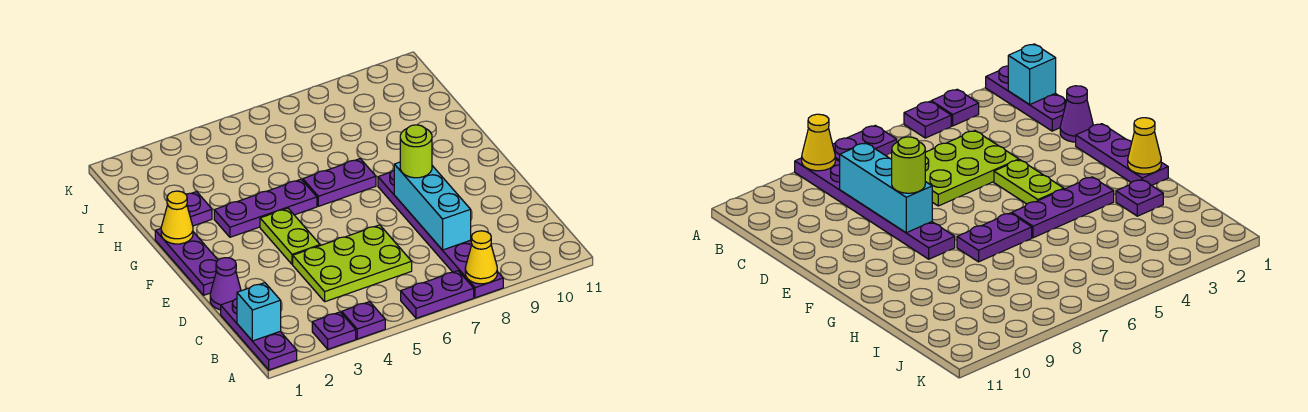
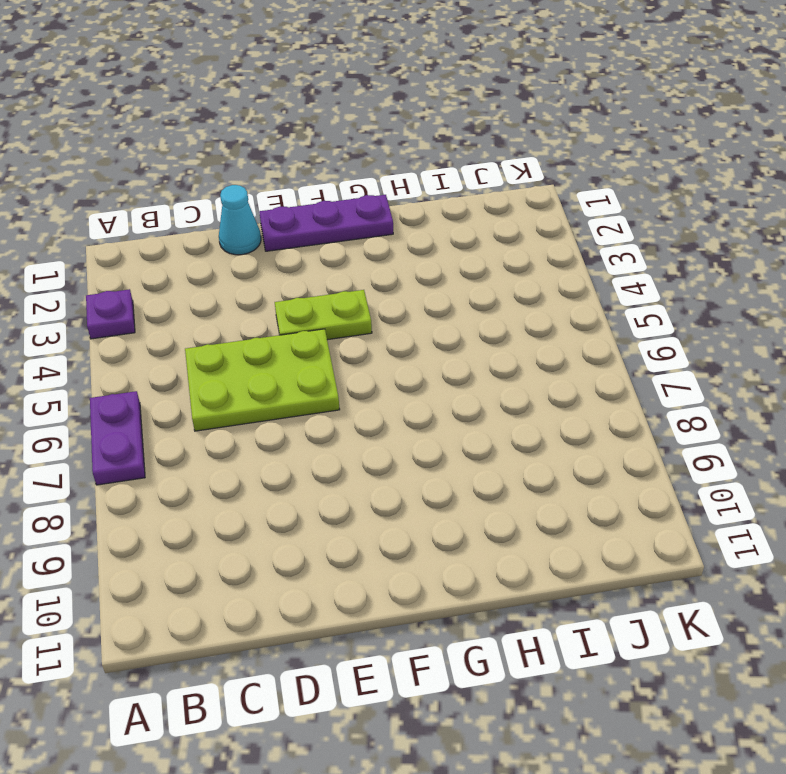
lime plate C5:E6 level 1 -> lime plate C4:D6 level 1
cyan cone D1 level 1 -> purple cone D1 level 1
none -> purple plate A1:C1 level 1
none -> purple plate A4 level 1
none -> purple plate A8:F8 level 1

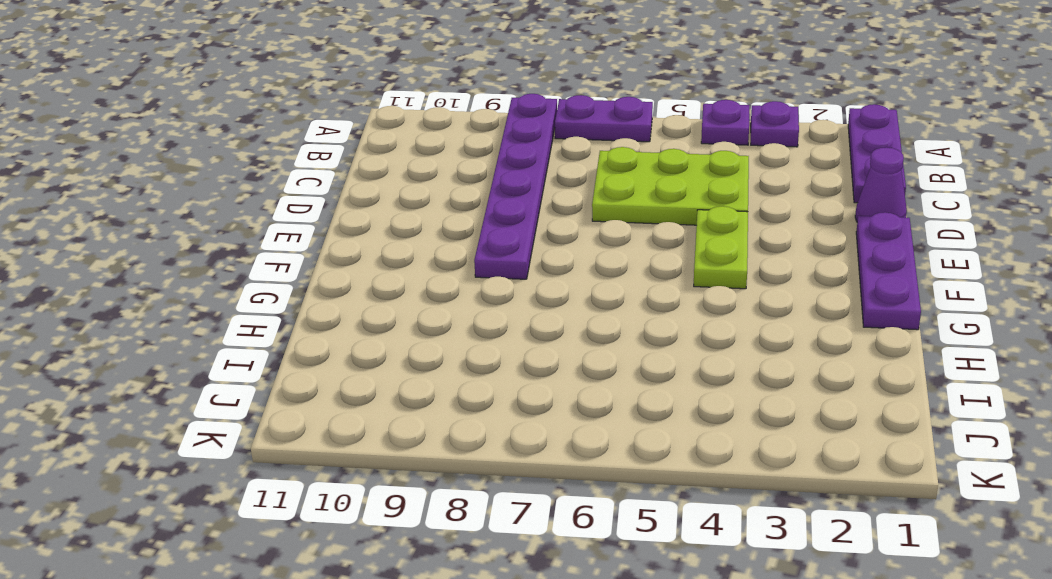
none -> purple plate G3:G5 level 1
none -> purple plate G6:G7 level 1
none -> purple plate H2 level 1

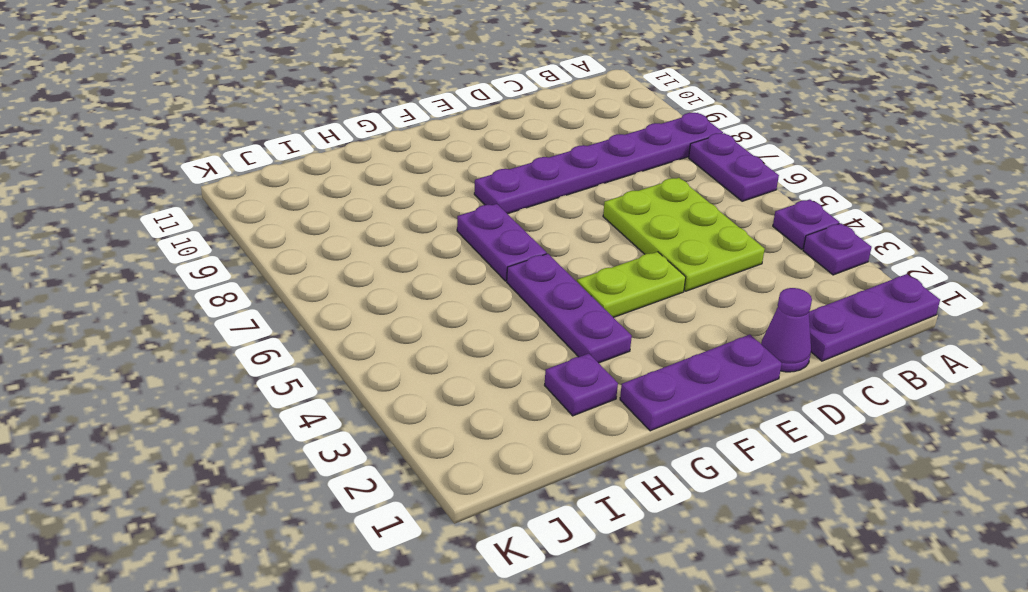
none -> yellow cone A8 level 2
none -> cyan brick B1 level 2
none -> cyan brick C8:E8 level 2

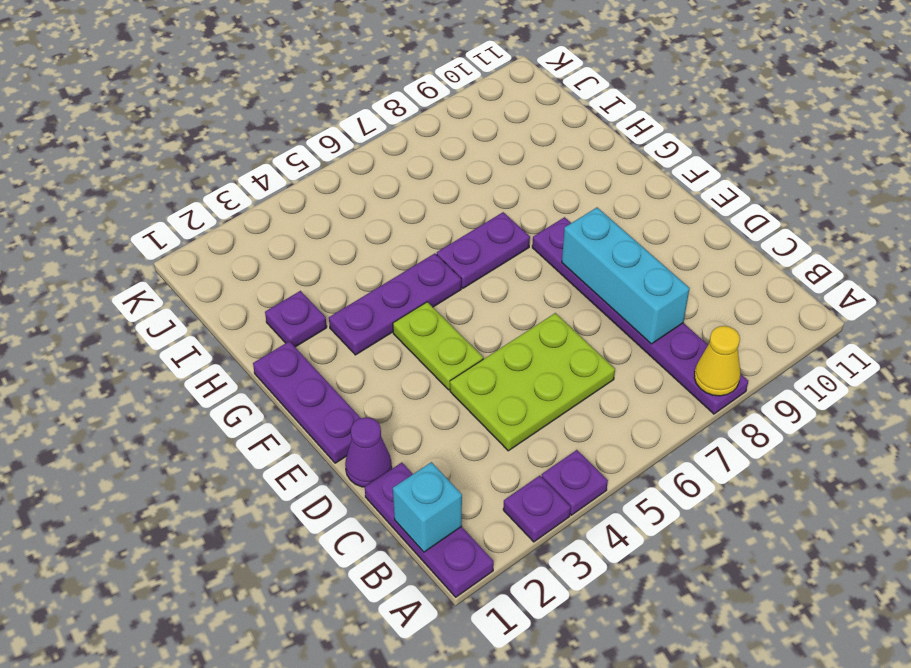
none -> purple plate A6:A7 level 1
none -> yellow cone G1 level 2
none -> lime round brick E8 level 3

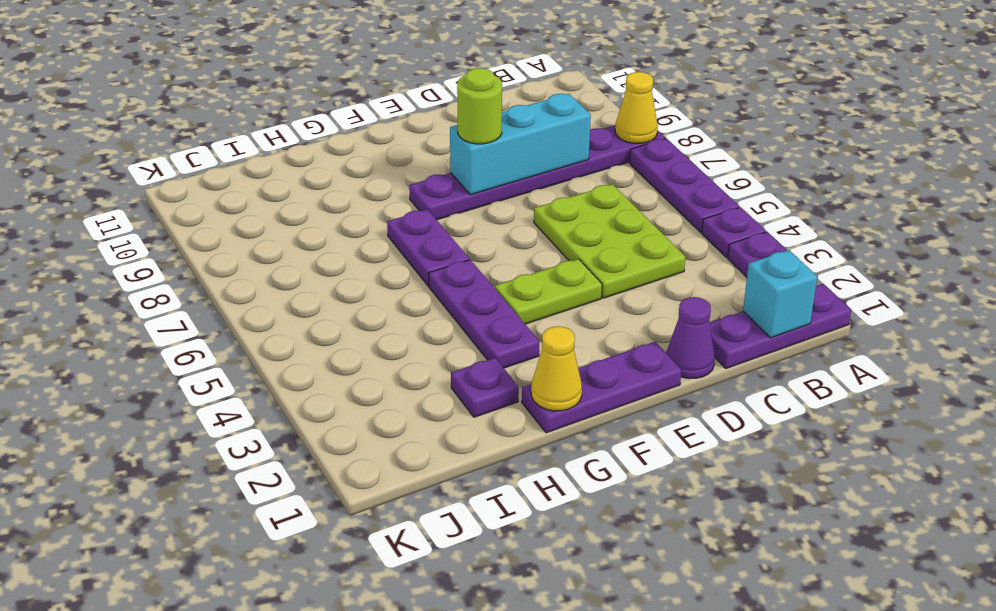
purple plate A5:A7 level 1 -> purple plate A6:A7 level 1

